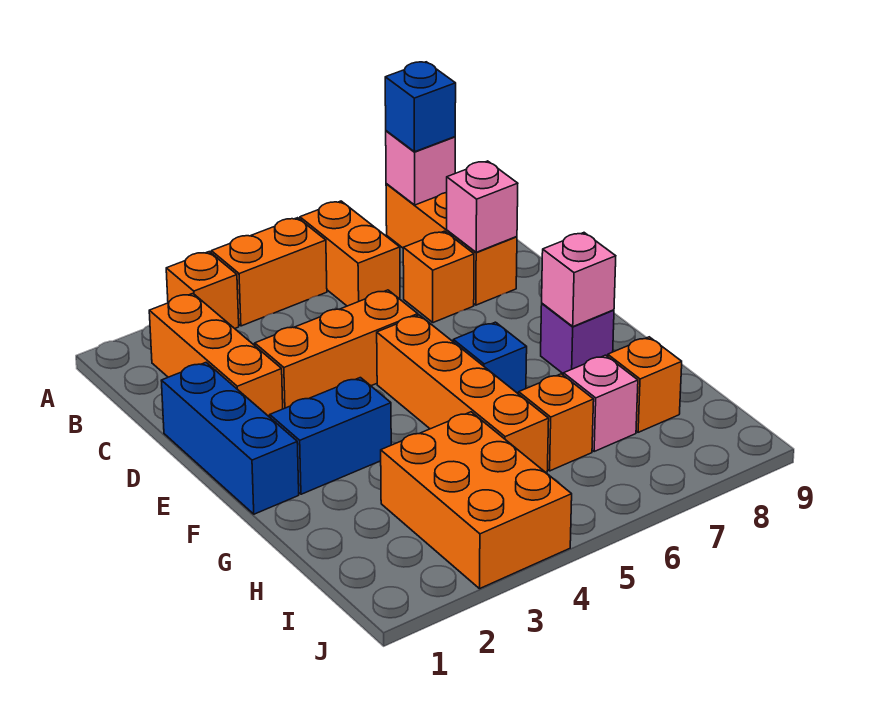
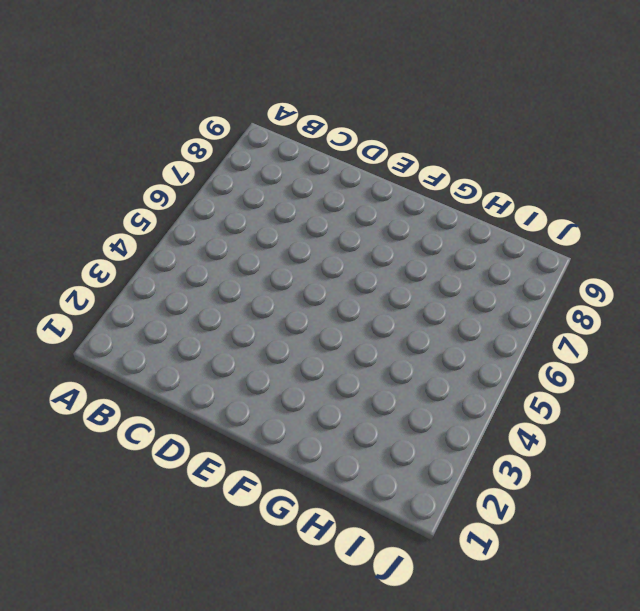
none -> orange brick A3 level 1
none -> orange brick A4:A5 level 1
none -> orange brick A6:B6 level 1

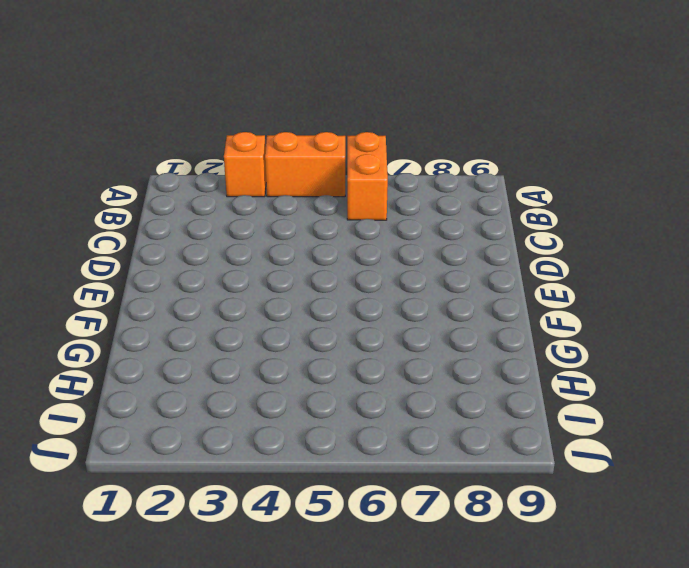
none -> orange brick A8:C8 level 1
none -> orange brick B2:D2 level 1
none -> orange brick C7 level 1

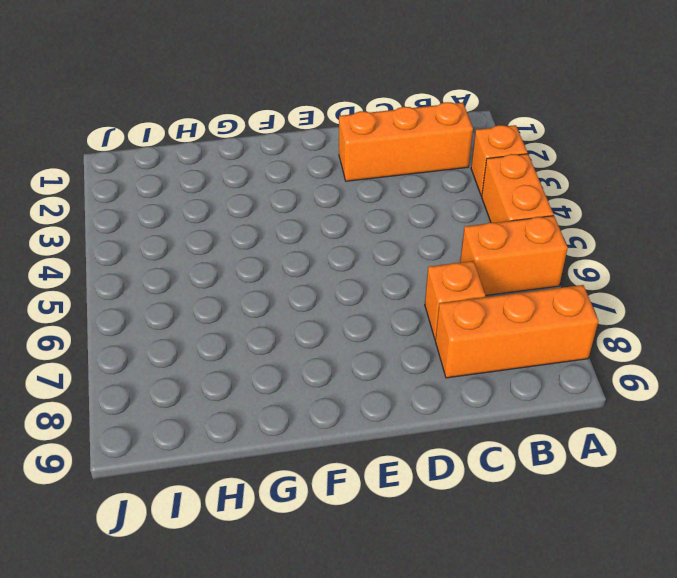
none -> blue brick D1:F1 level 1
none -> orange brick D3:D5 level 1
none -> orange brick E5:H5 level 1

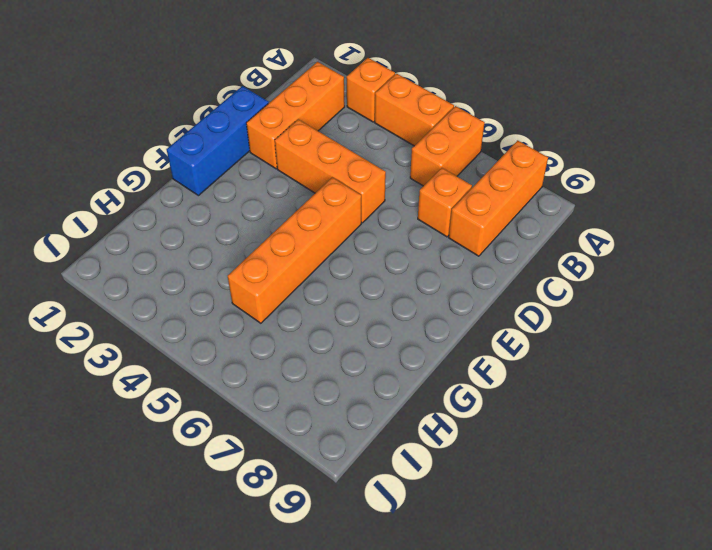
none -> blue brick F2:F3 level 1
none -> blue brick F6 level 1
none -> purple brick F8 level 1

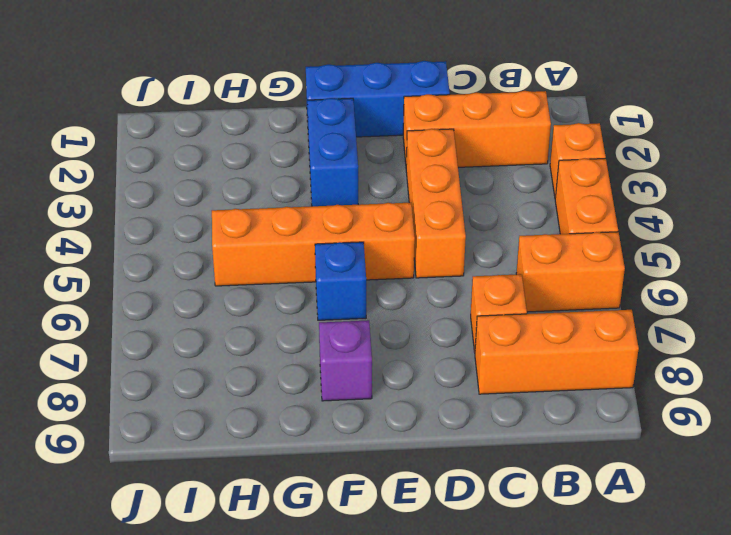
none -> orange brick H3:J4 level 1
none -> orange brick H6 level 1
none -> pink brick H7 level 1

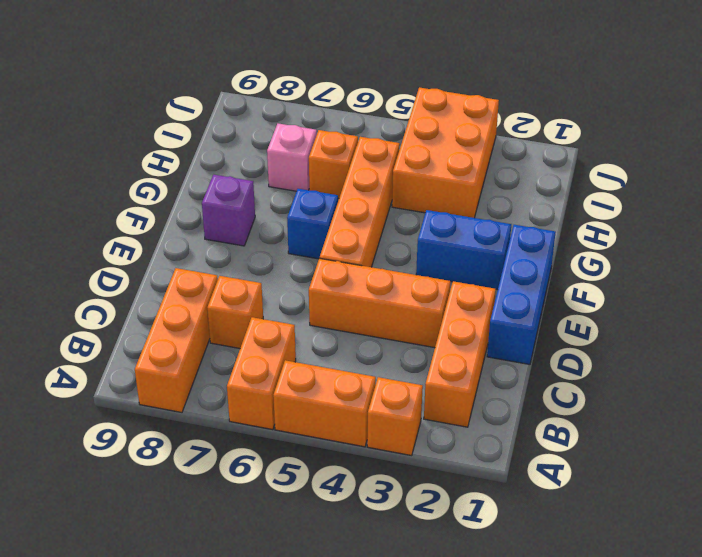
none -> orange brick H8 level 1
none -> pink brick A8 level 2
none -> pink brick C8 level 2

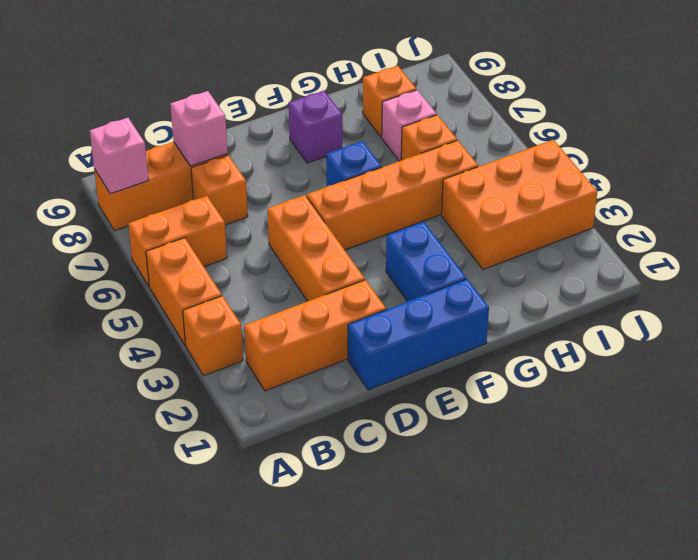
none -> pink brick F8 level 2
none -> blue brick A8 level 3

